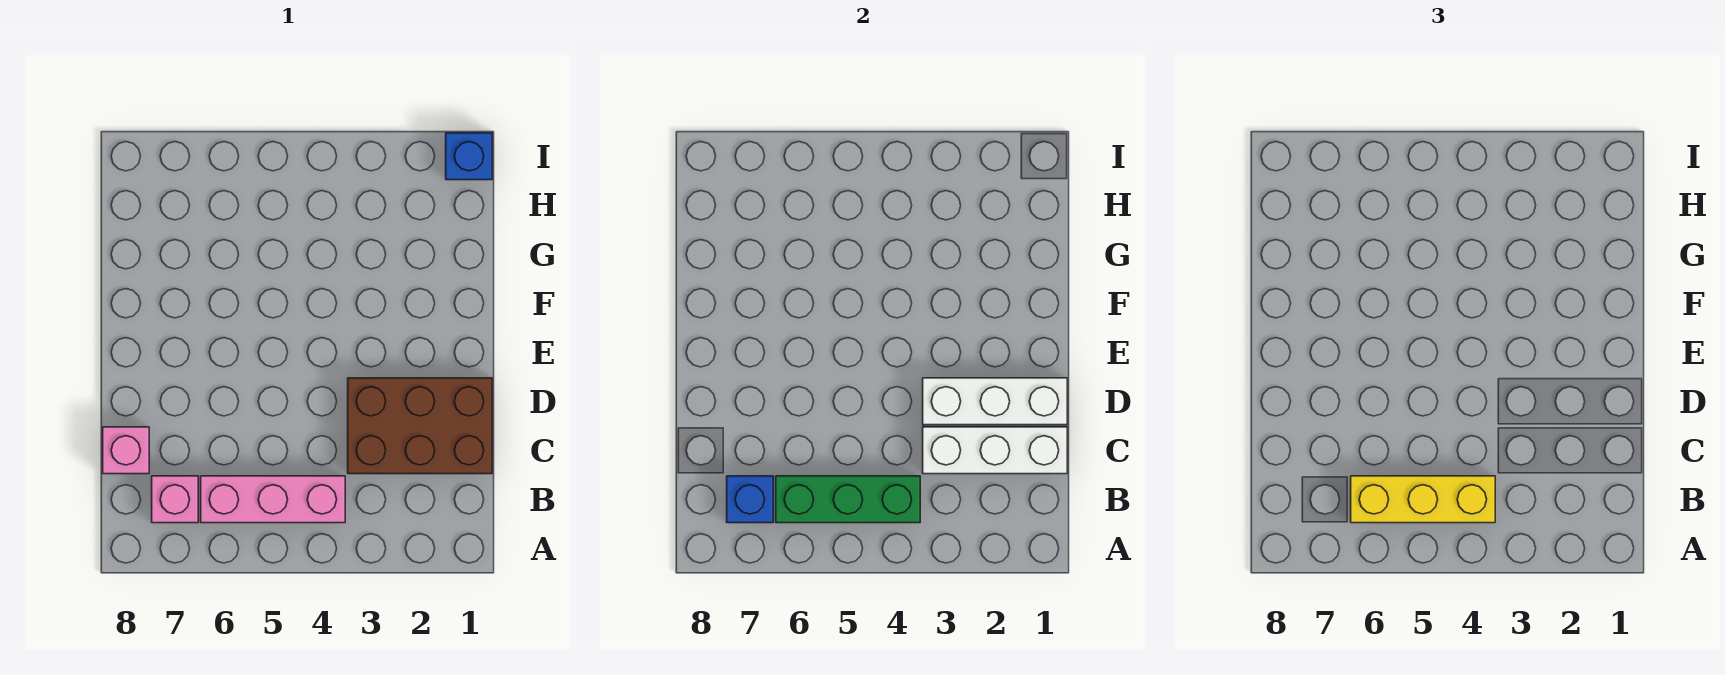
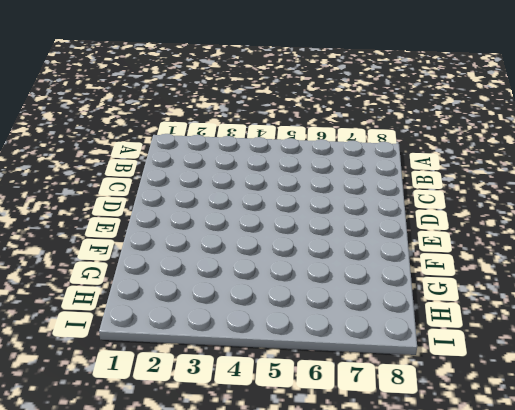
none -> pink brick B4:B6 level 1
none -> pink brick B7 level 1

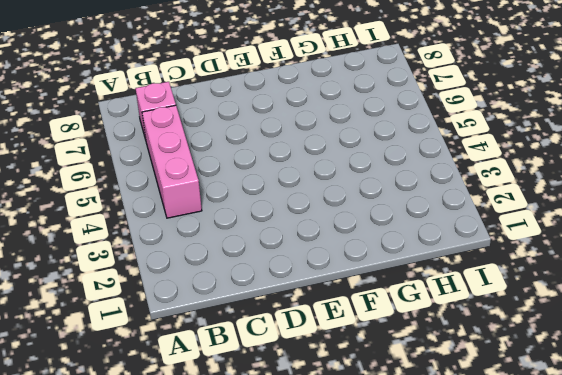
none -> brown brick C1:D3 level 1
none -> pink brick C8 level 1

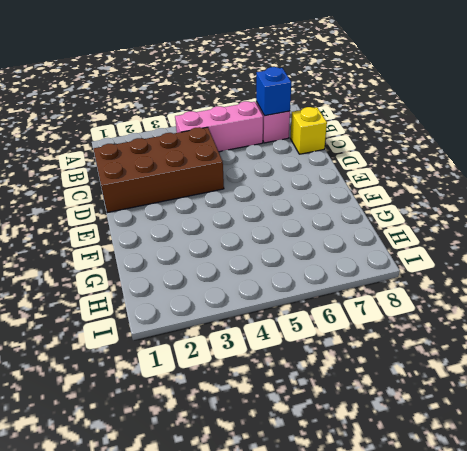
brown brick C1:D4 level 1 -> brown brick C1:D3 level 1
yellow brick C8 level 1 -> pink brick C8 level 1
none -> blue brick I1 level 1
none -> green brick B4:B6 level 2

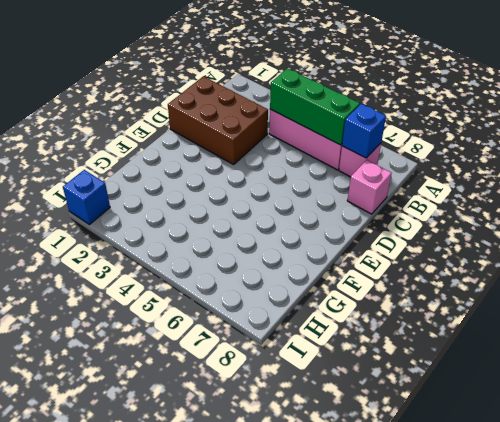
none -> white brick C1:C3 level 2
none -> white brick D1:D3 level 2

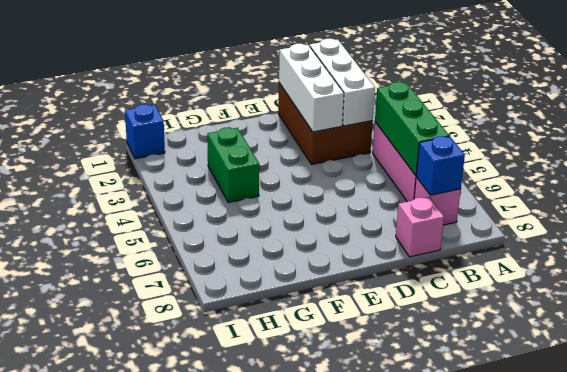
green brick G3:G4 level 1 -> none
none -> yellow brick B4:B6 level 3

